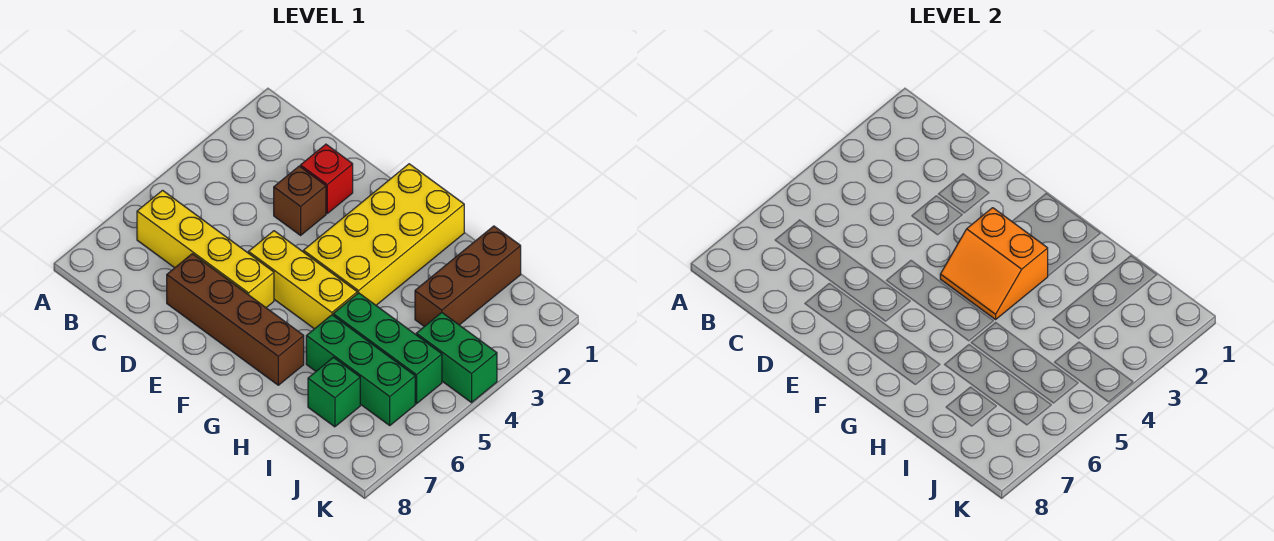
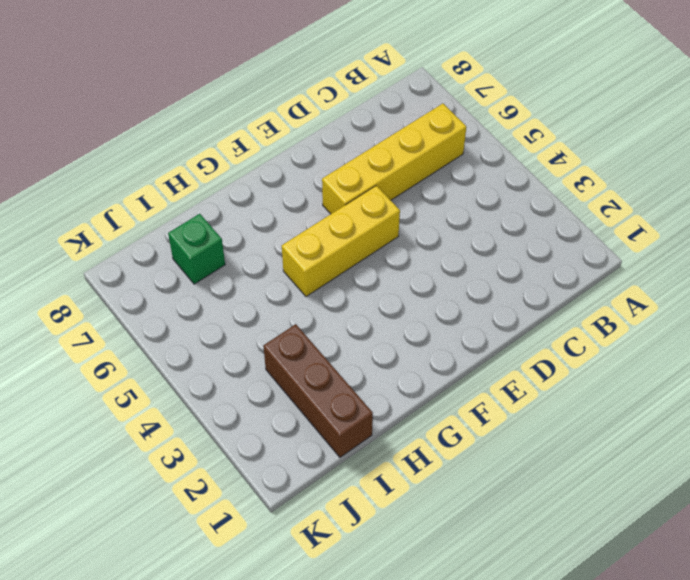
none -> red brick D2 level 1
none -> brown brick D3 level 1
none -> brown brick D7:G7 level 1

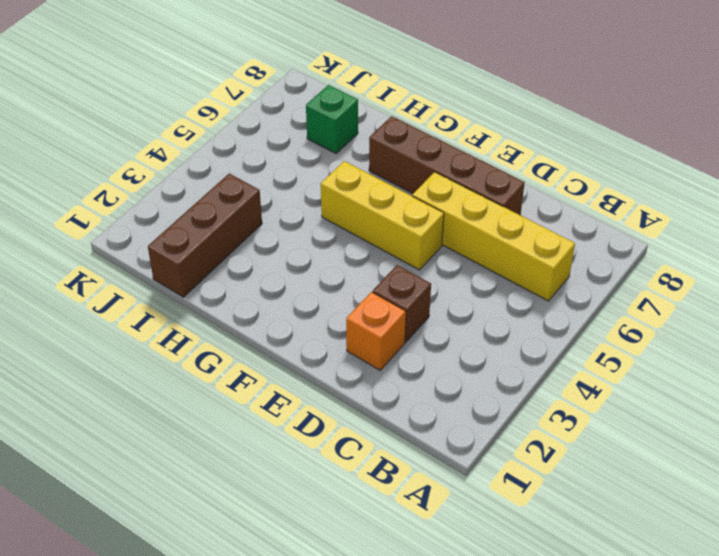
orange brick D2 level 1 -> red brick D2 level 1
none -> yellow brick F1:G4 level 1
none -> green brick H5:J5 level 1
none -> green brick H6:J6 level 1

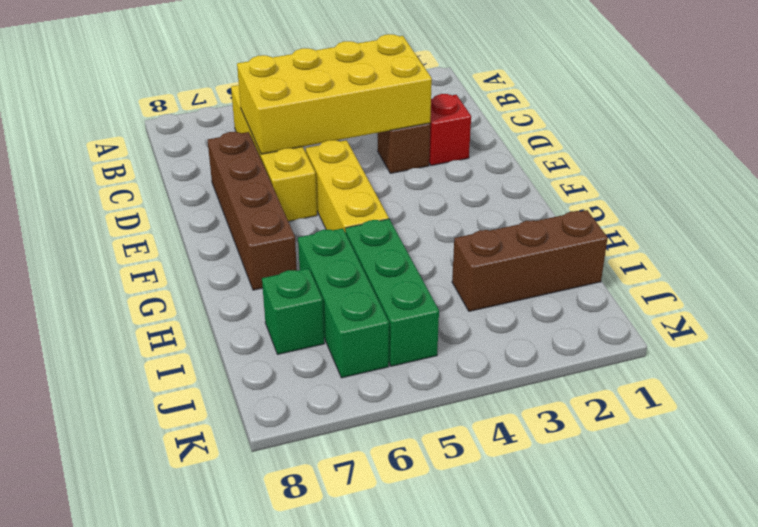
yellow brick C3:D6 level 2 -> yellow brick F1:G4 level 1
none -> green brick J4:K4 level 1
none -> orange slope F3:G4 level 2 top 3

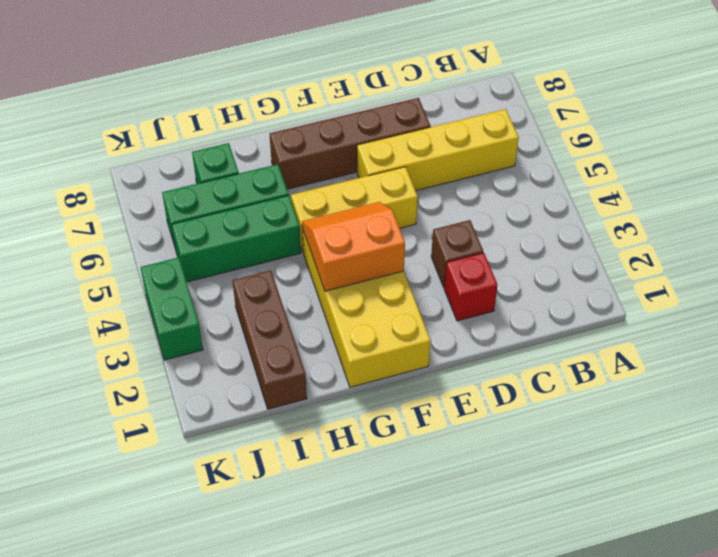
green brick K3:K4 level 1 -> green brick J4:K4 level 1

